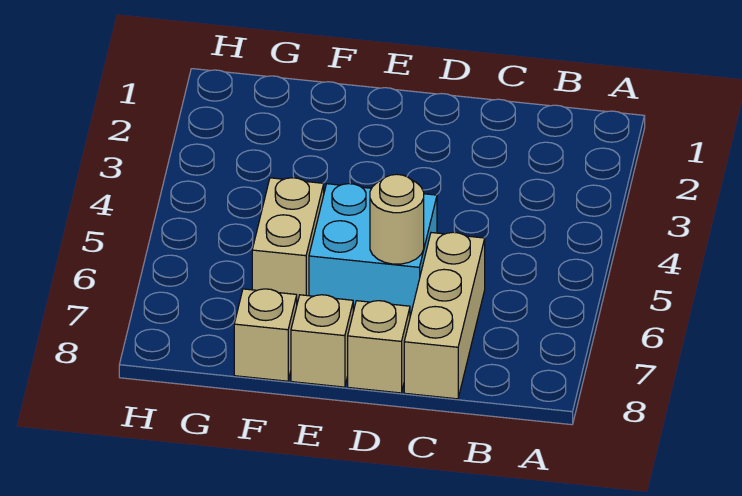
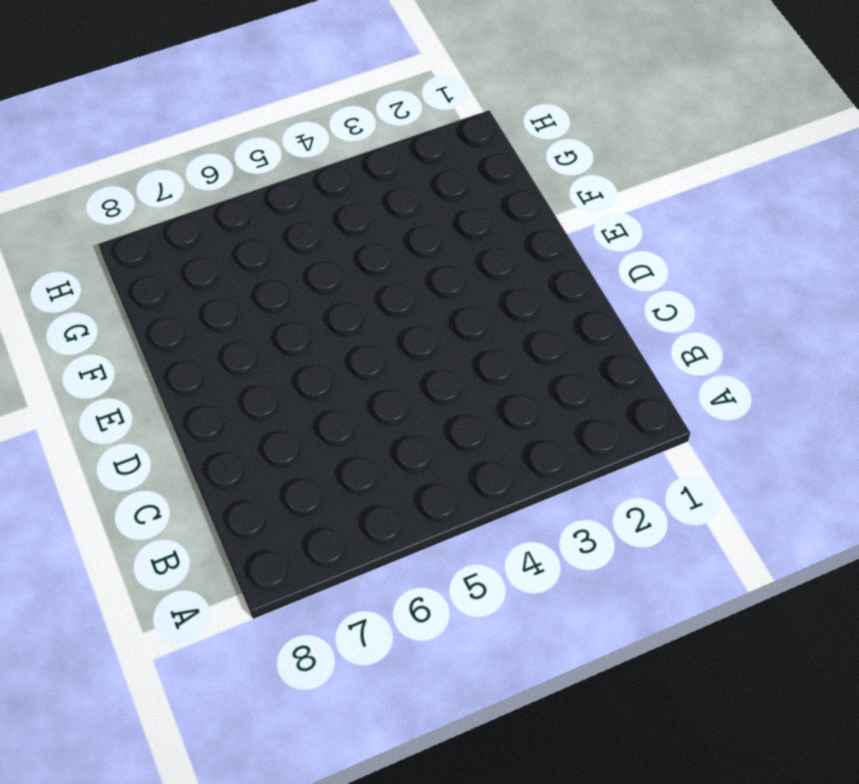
none -> tan brick C6:C8 level 1
none -> cyan brick D5:E6 level 1

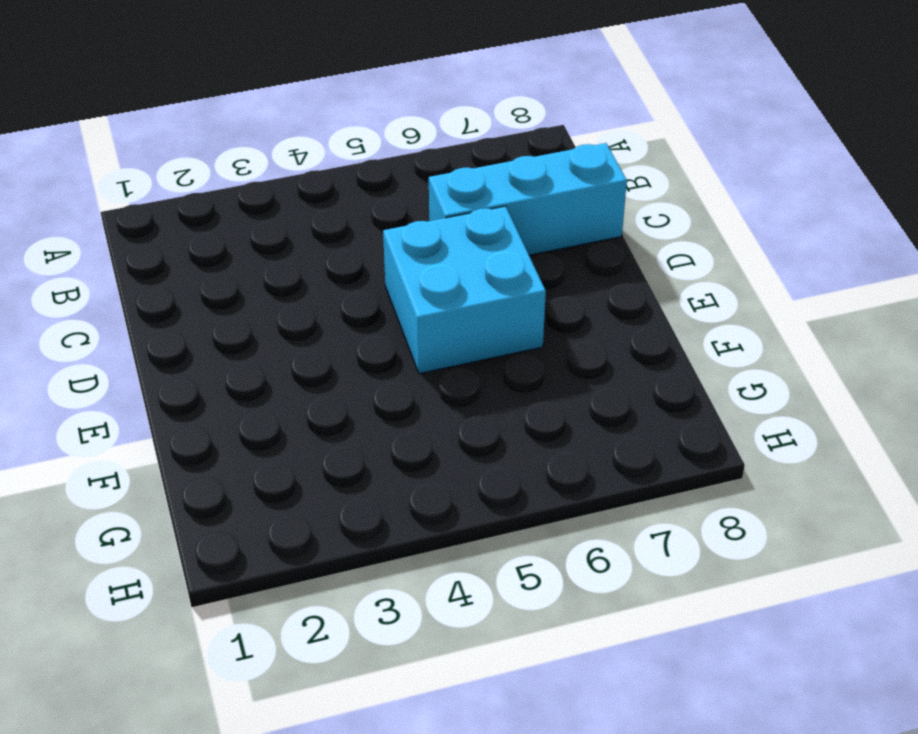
cyan brick C6:C8 level 1 -> tan brick C6:C8 level 1
none -> tan brick D8 level 1
none -> tan brick E8 level 1

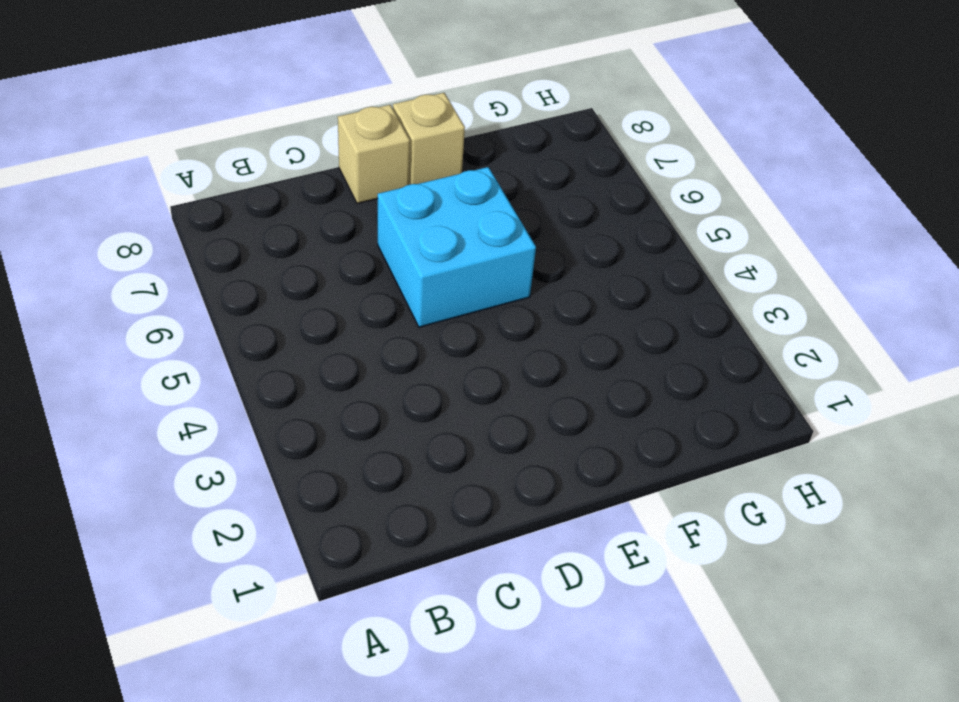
none -> tan brick C6:C8 level 1
none -> tan brick F5:F6 level 1

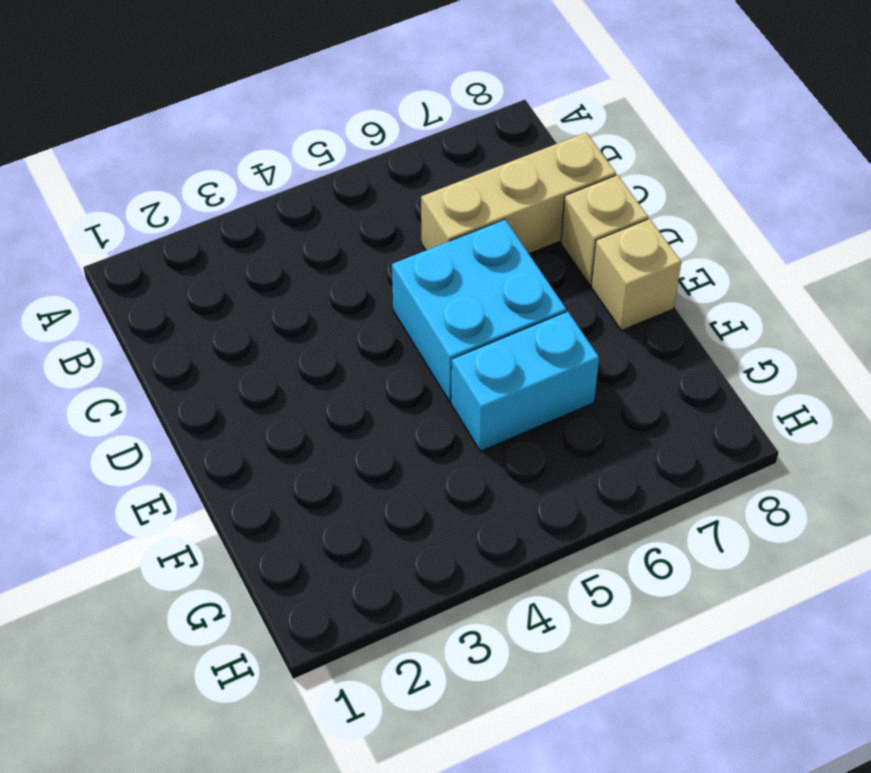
cyan brick F5:F6 level 1 -> tan brick F5:F6 level 1
none -> tan brick F8 level 1
none -> tan round brick D6 level 2

